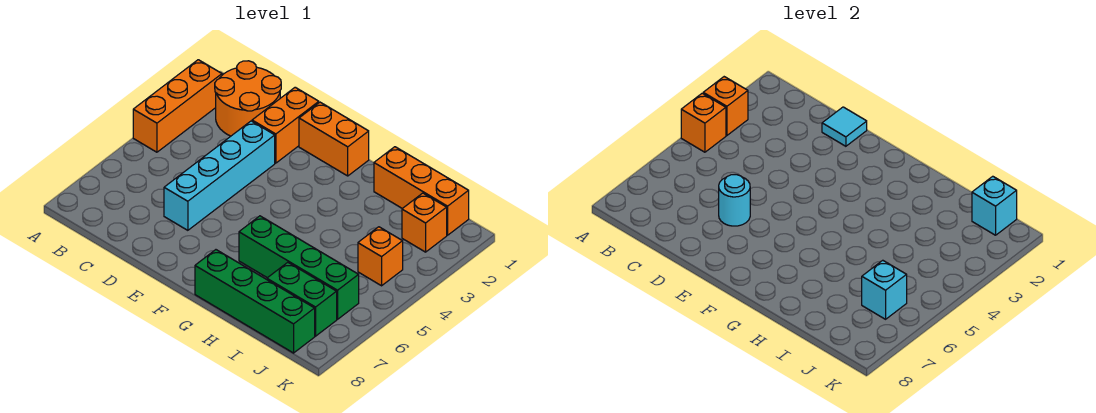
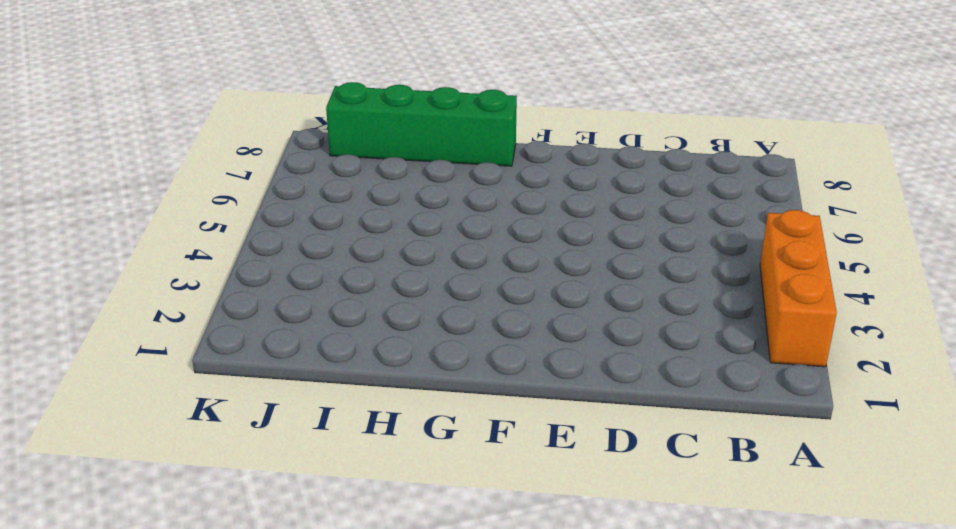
none -> orange round brick B1:C2 level 1
none -> orange brick D1:D2 level 1
none -> cyan brick D3:D6 level 1

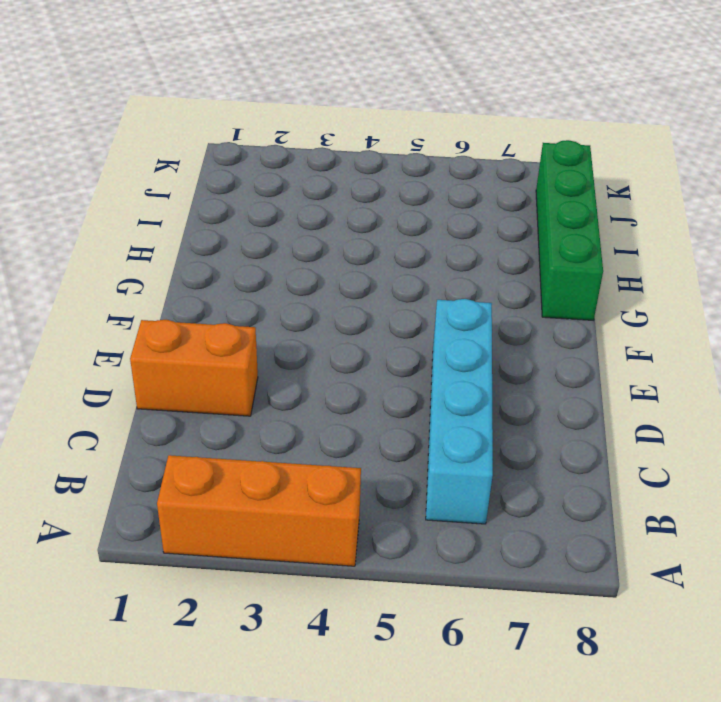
cyan brick B6:E6 level 1 -> cyan brick D3:D6 level 1
none -> orange round brick B1:C2 level 1
none -> orange brick E1:F1 level 1
none -> green brick G6:J6 level 1

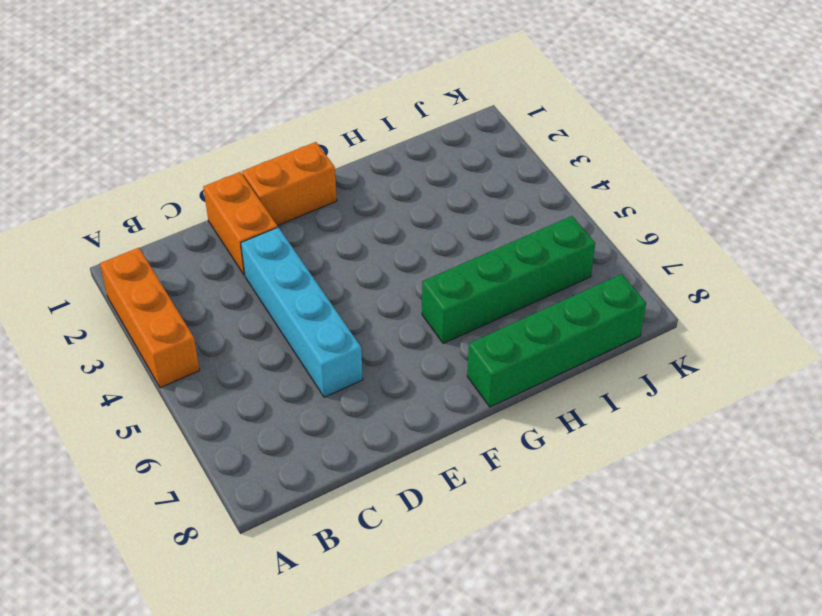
none -> orange round brick B1:C2 level 1
none -> orange brick H1:J1 level 1
none -> green brick I7:J7 level 1

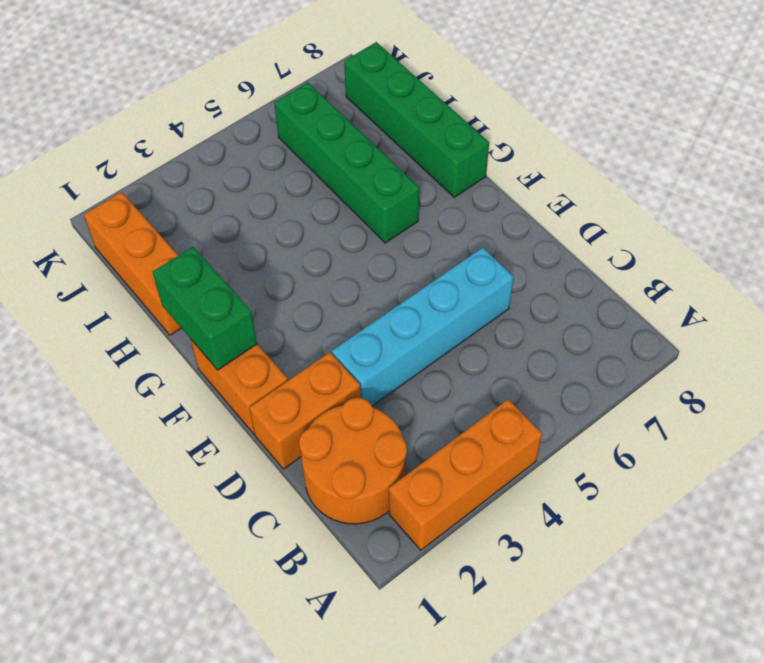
green brick F1:G1 level 2 -> green brick I7:J7 level 1
none -> orange brick J2 level 1
none -> orange brick J4 level 1
none -> orange brick A3 level 2

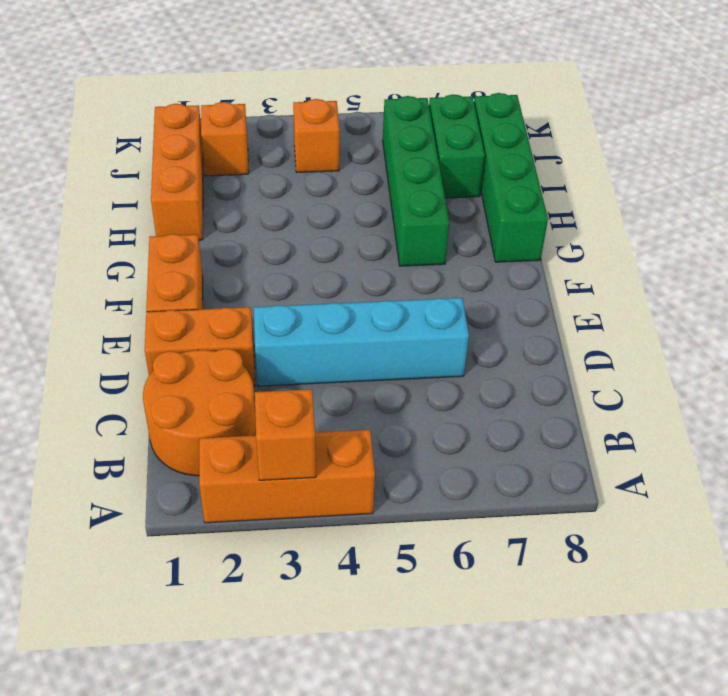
none -> orange brick A4 level 2
none -> cyan tile D1 level 2
none -> cyan round brick D6 level 2

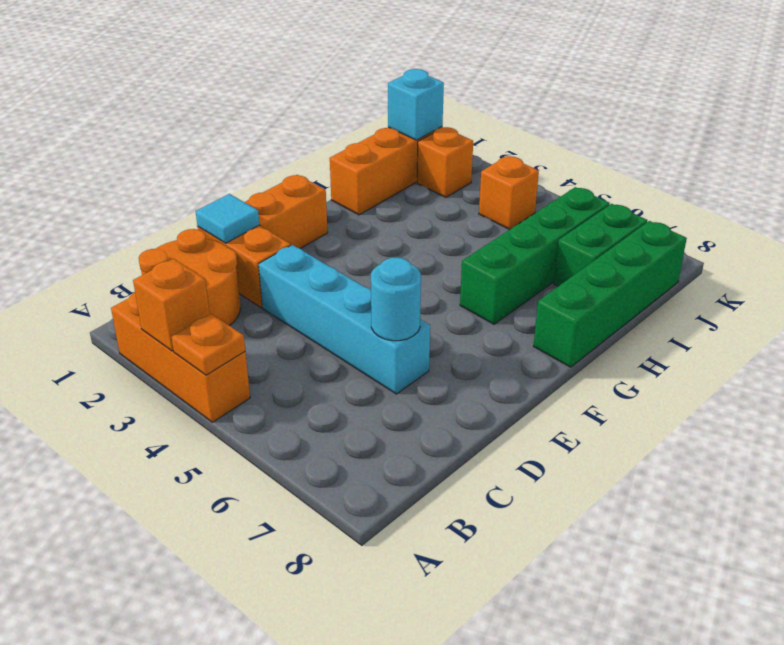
orange plate A4 level 2 -> orange brick A4 level 2
none -> cyan brick J6 level 2

